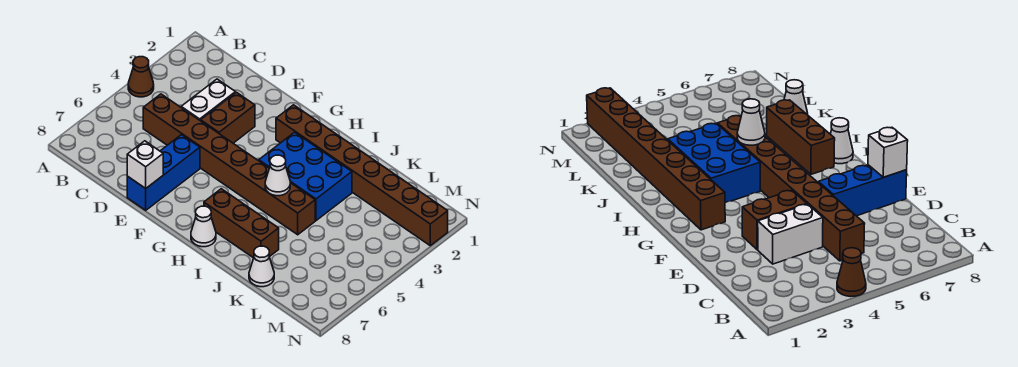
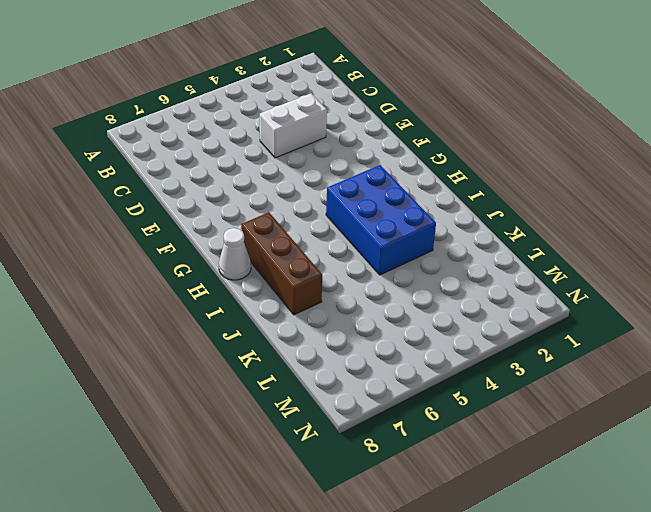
none -> brown cone A4 level 1
none -> brown brick C5:J5 level 1
none -> brown brick E3:E4 level 1

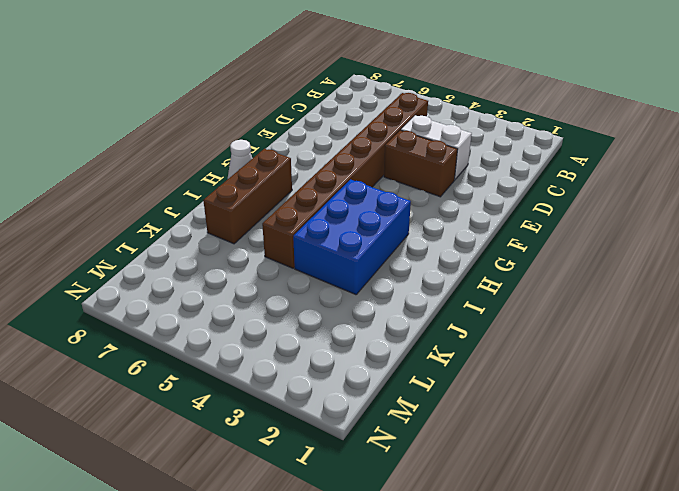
none -> brown cone A4 level 1
none -> blue brick E6:E8 level 1
none -> brown brick G2:N2 level 1

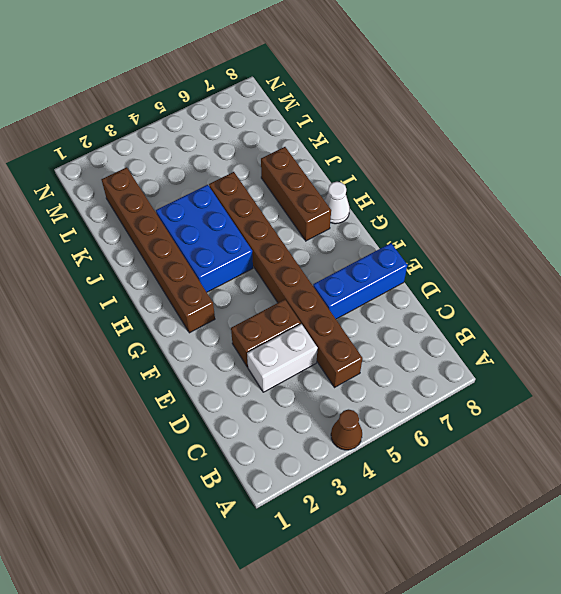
brown brick G2:L2 level 1 -> brown brick G2:N2 level 1
none -> white cone K8 level 1
none -> white brick E8 level 2
none -> white cone I5 level 2

